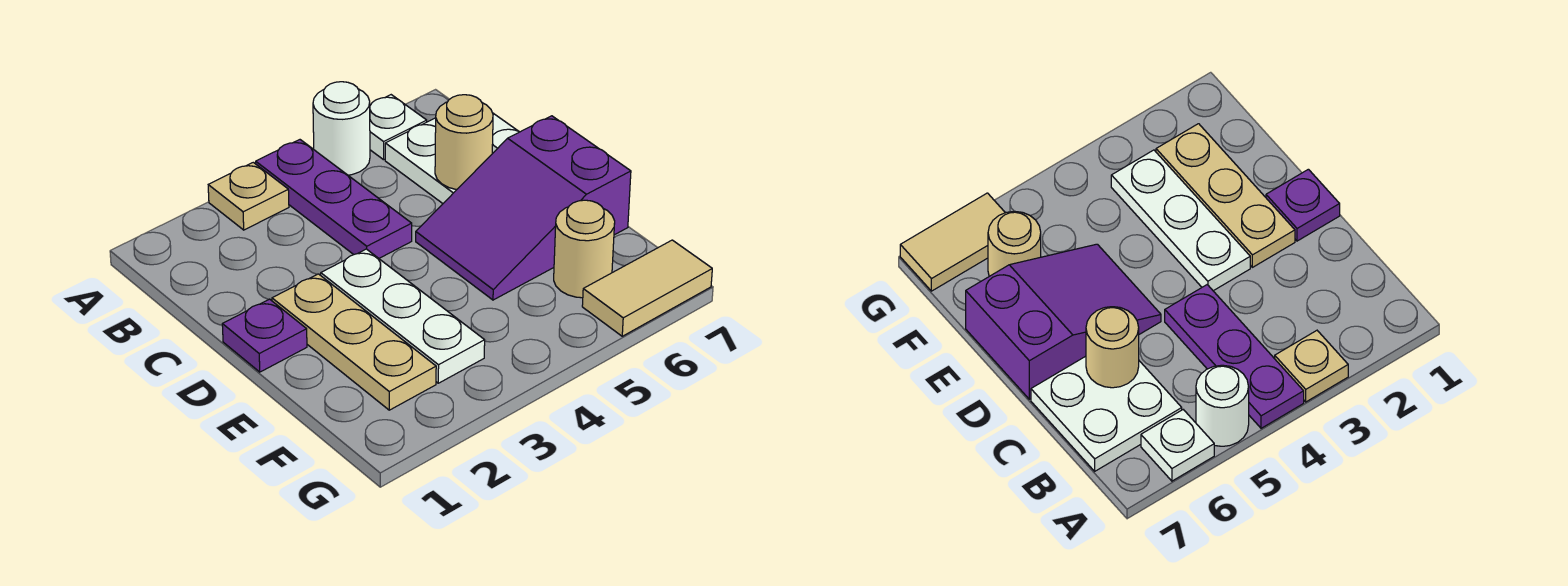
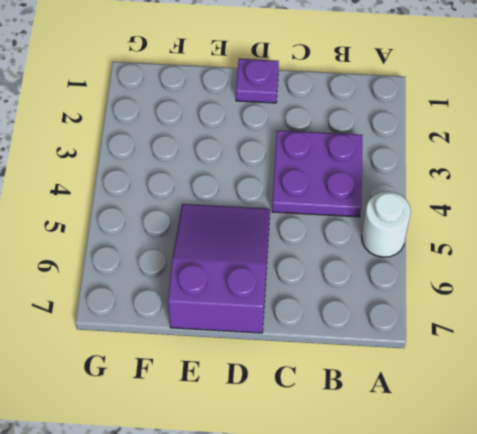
purple plate B3:C4 level 1 -> purple plate A4:C4 level 1
none -> tan plate A3 level 1
none -> white plate A6 level 1
none -> white plate B6:C7 level 1

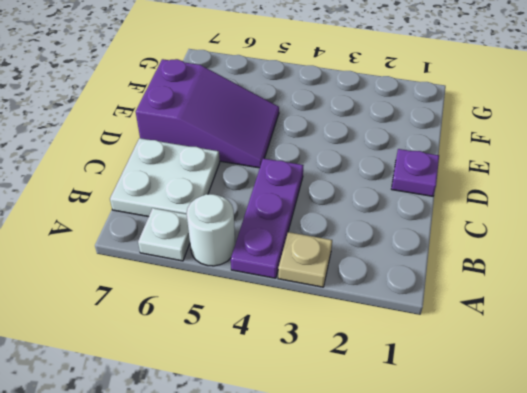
none -> tan plate D2:F2 level 1
none -> white plate D3:F3 level 1
none -> tan round brick F6 level 1

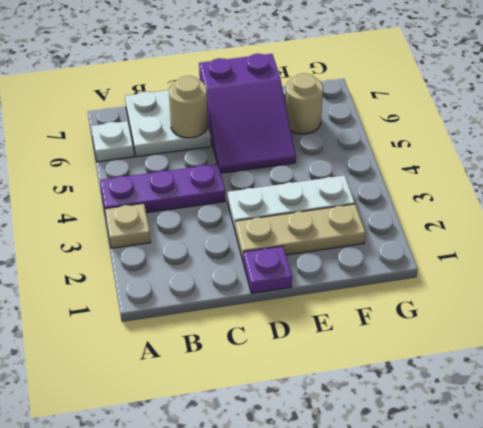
none -> white round brick A5 level 1
none -> tan tile G6:G7 level 1

